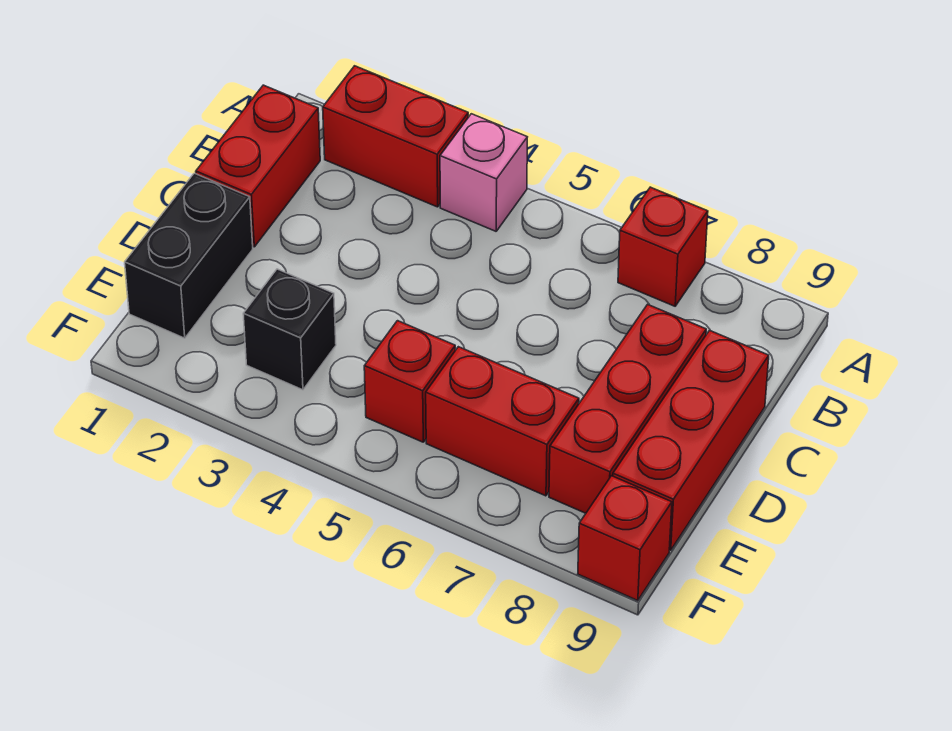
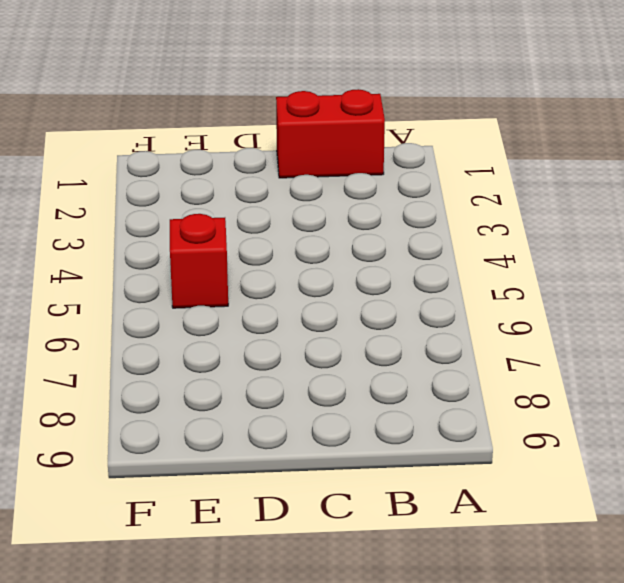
none -> red brick A2:A3 level 1
none -> pink brick A4 level 1

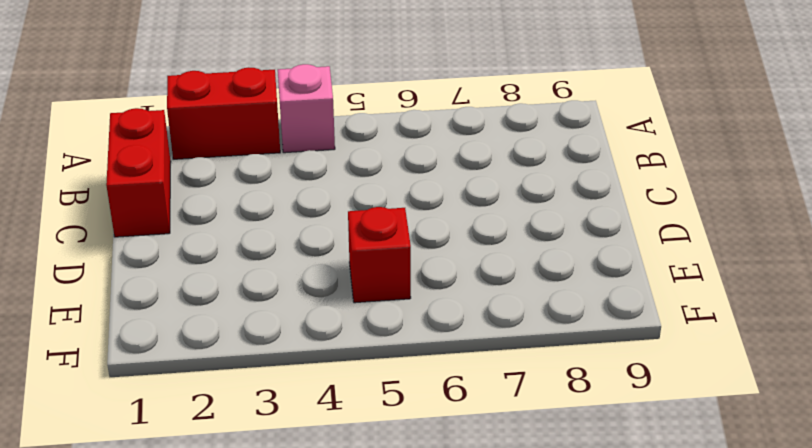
none -> red brick A7 level 1
none -> red brick C8:E8 level 1

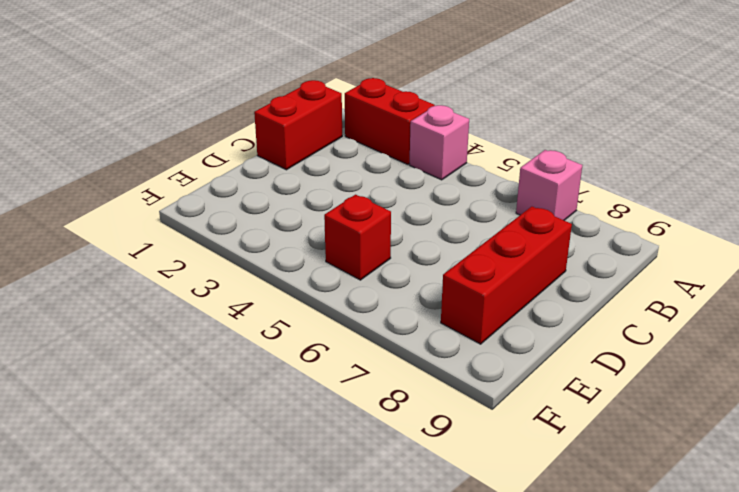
pink brick A7 level 1 -> red brick A7 level 1
none -> red brick C9:E9 level 1
none -> black brick D1:E1 level 1

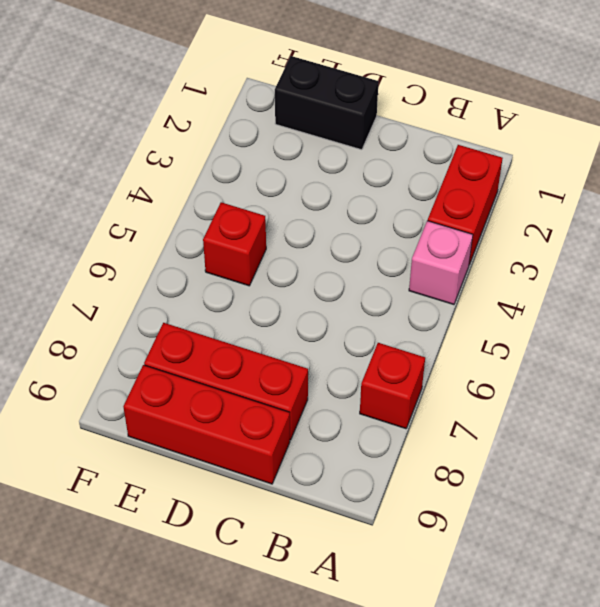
none -> red brick B1:C1 level 1
none -> black brick E3 level 1

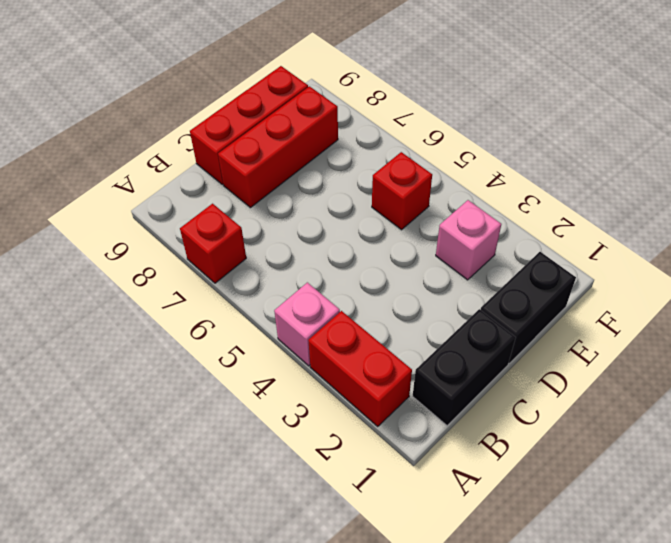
black brick B1:C1 level 1 -> red brick B1:C1 level 1
pink brick E3 level 1 -> black brick E3 level 1
none -> red brick E6:E7 level 1
none -> red brick F9 level 1

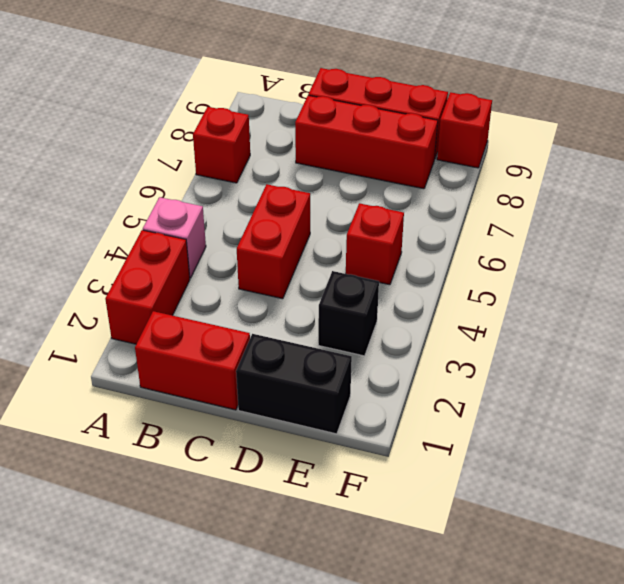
red brick C4:C5 level 1 -> red brick E6:E7 level 1

